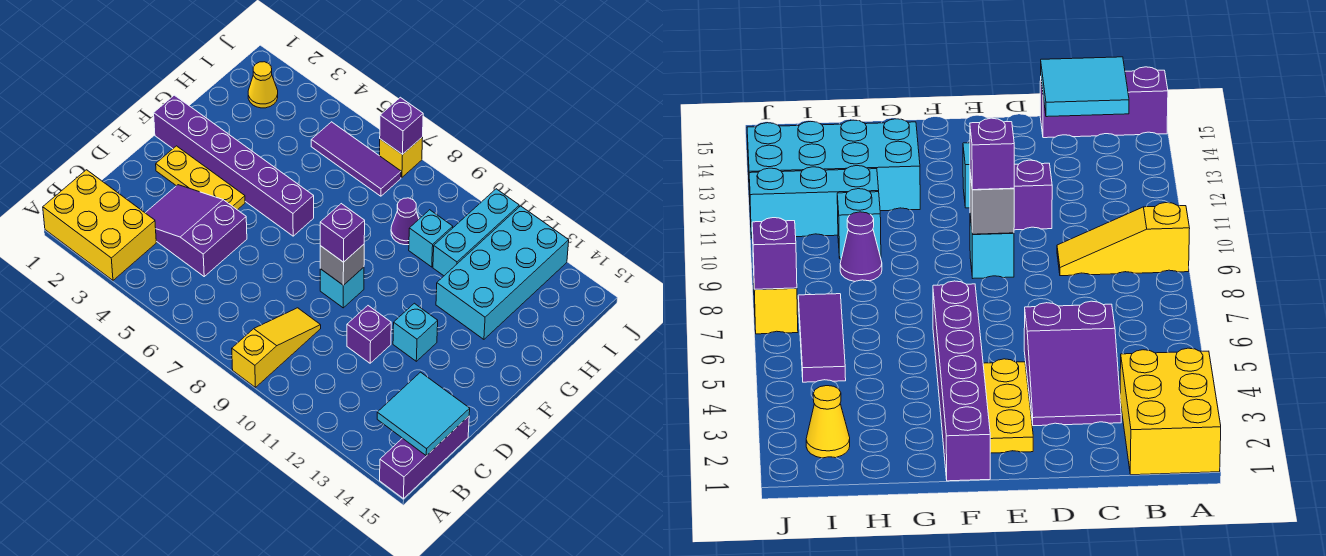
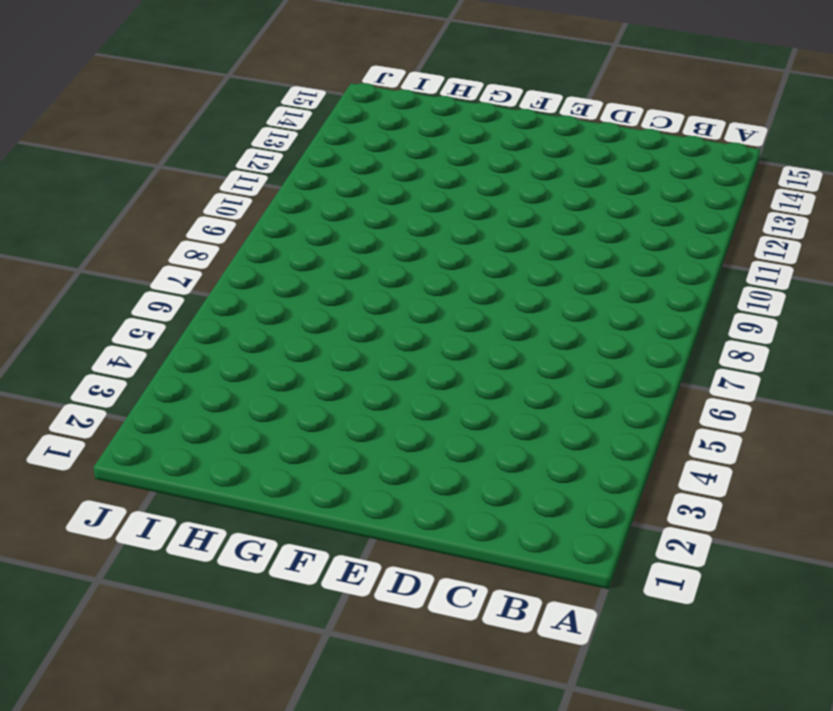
none -> yellow brick A1:B3 level 1
none -> yellow slope A9:C9 level 1 top A
none -> purple brick A15:C15 level 1

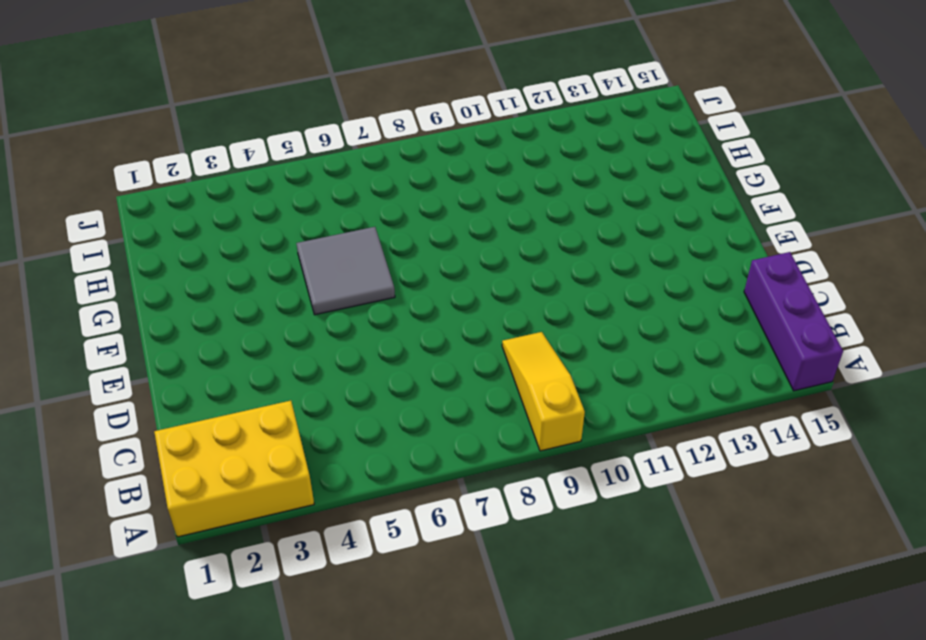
grey tile F5:G6 level 1 -> purple brick F1:F6 level 1
none -> purple slope C3:D5 level 1 top 5
none -> purple brick D11 level 1
none -> yellow plate E2:E4 level 1

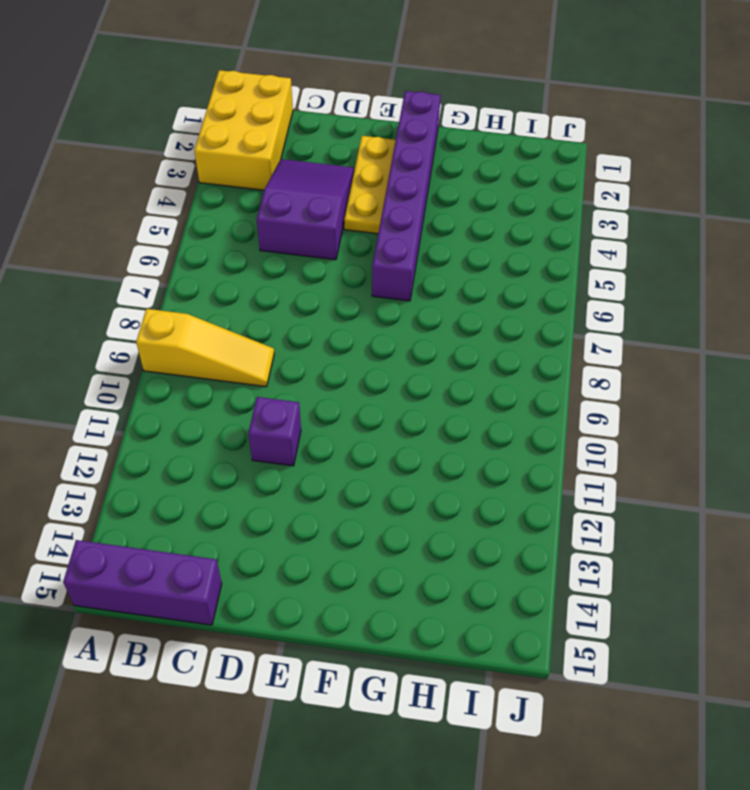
none -> cyan brick E9 level 1
none -> cyan brick E12 level 1
none -> cyan brick G12:J13 level 1

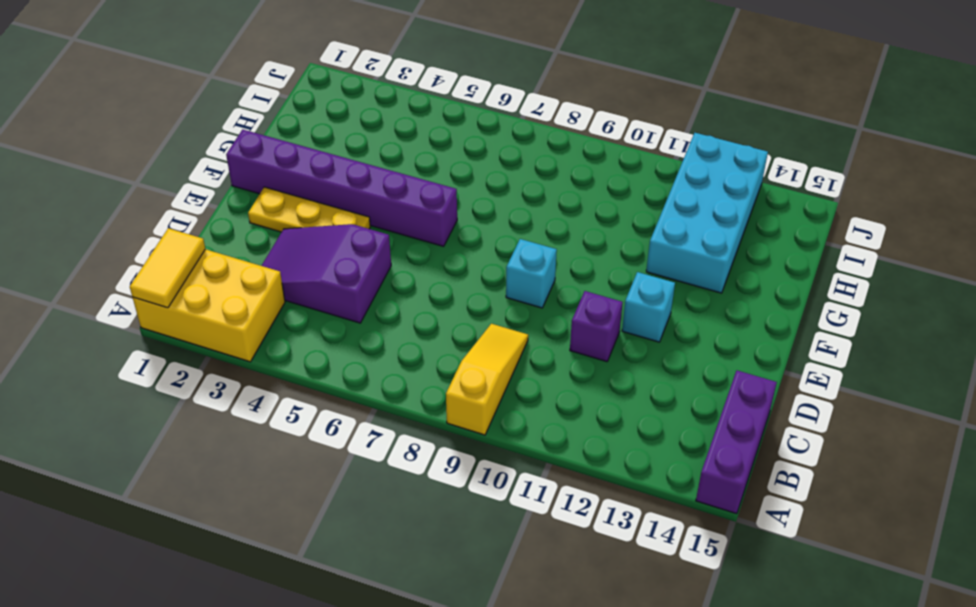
yellow tile A1:B1 level 2 -> none
none -> purple cone H9 level 1
none -> cyan brick H10 level 1
none -> cyan brick H11:J11 level 1

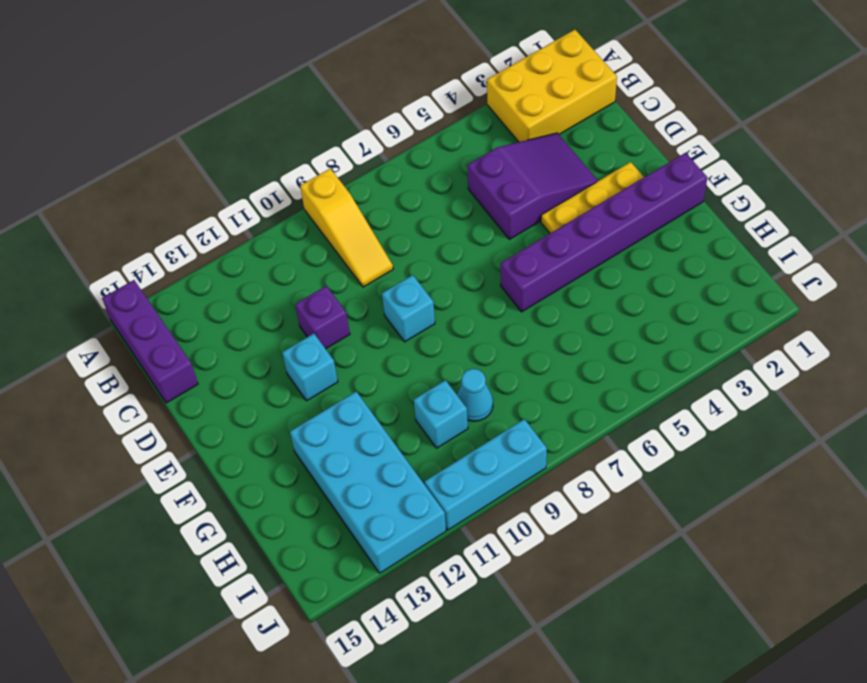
cyan cone H9 level 1 -> purple cone H9 level 1
cyan brick J9:J11 level 1 -> cyan brick H11:J11 level 1
none -> yellow cone I2 level 1
none -> purple tile I5:I7 level 1
none -> yellow brick J7 level 1

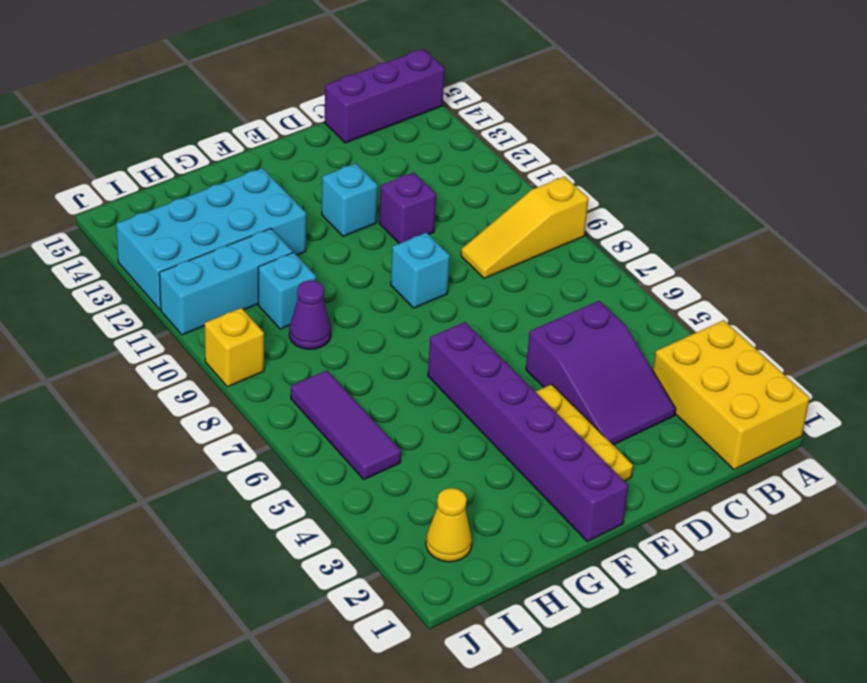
yellow brick J9 level 1 -> yellow brick J7 level 1
none -> cyan tile B14:C15 level 2
none -> grey brick E9 level 2
none -> purple brick J7 level 2

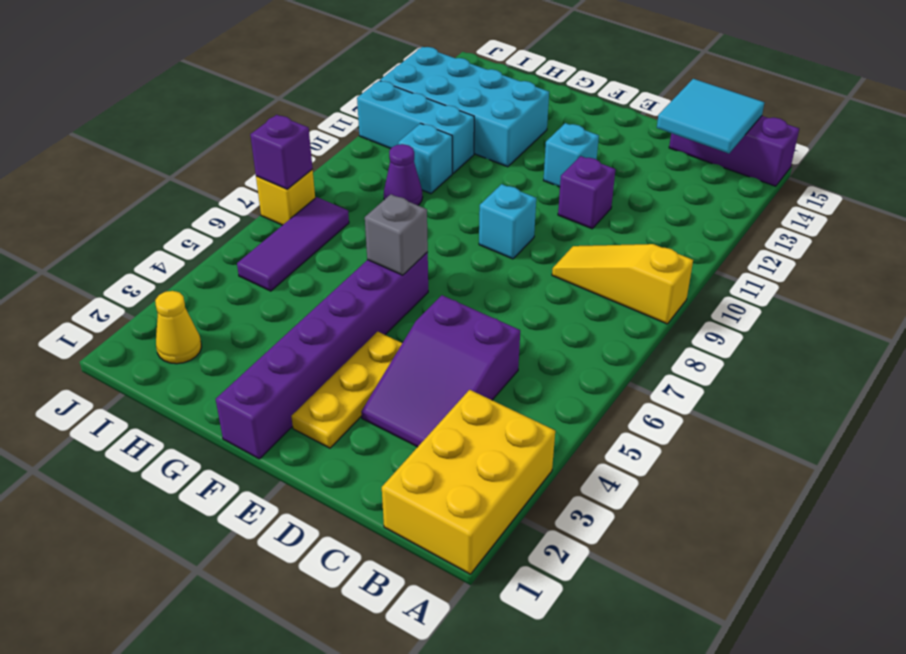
grey brick F6 level 2 -> grey brick E9 level 2
none -> purple brick E9 level 3

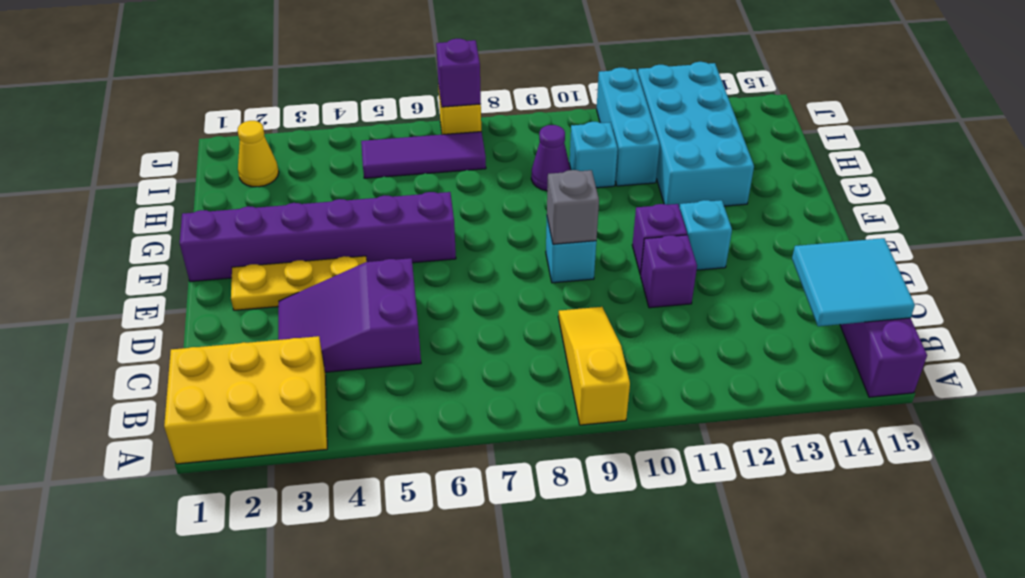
purple brick E11 level 1 -> purple brick E9 level 3

